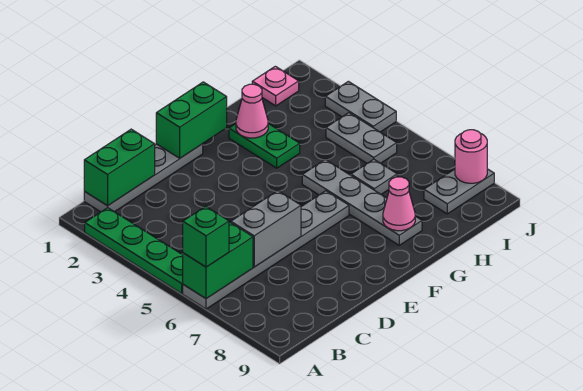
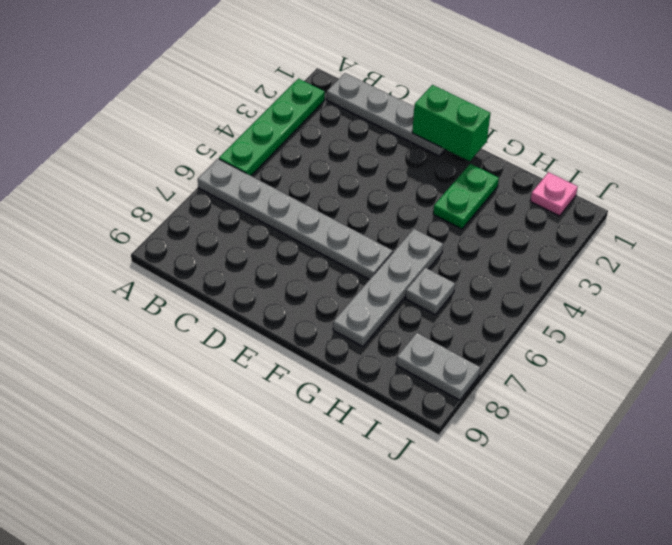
none -> grey plate I4:I5 level 1
none -> grey plate J3:J4 level 1
none -> green brick A6:B6 level 2

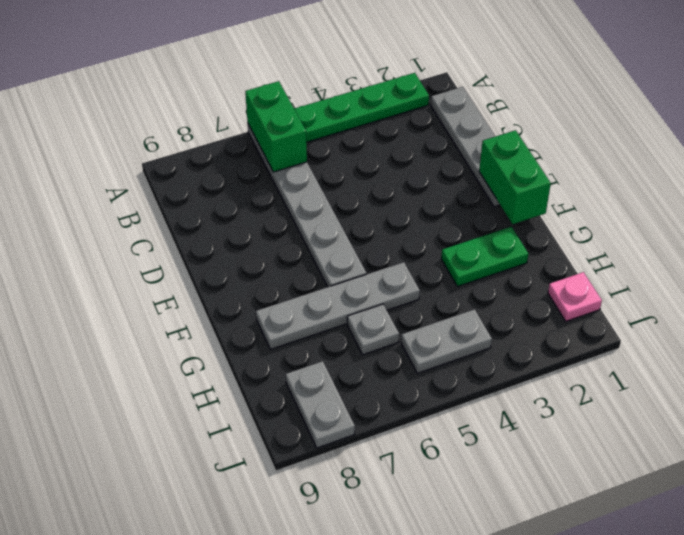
none -> grey plate J3:J4 level 1
none -> green brick B1:C1 level 2
none -> grey brick C6:D6 level 2

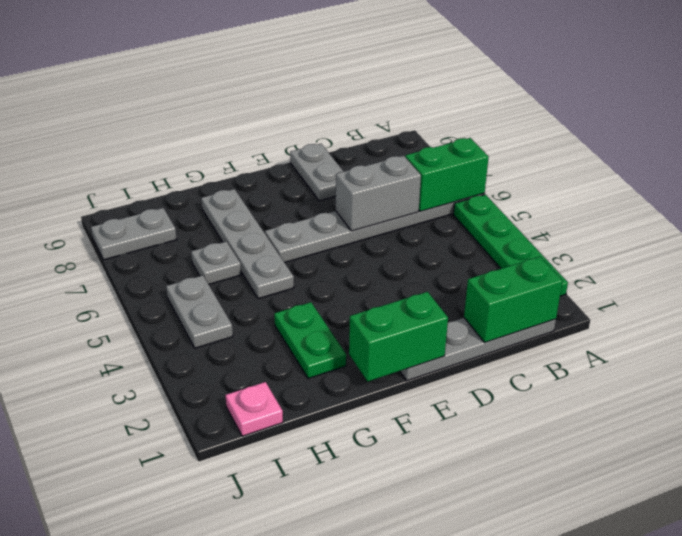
grey plate D8:D9 level 1 -> grey plate J3:J4 level 1
none -> pink cone G2 level 2
none -> pink cone G8 level 2
none -> pink round brick J8 level 2

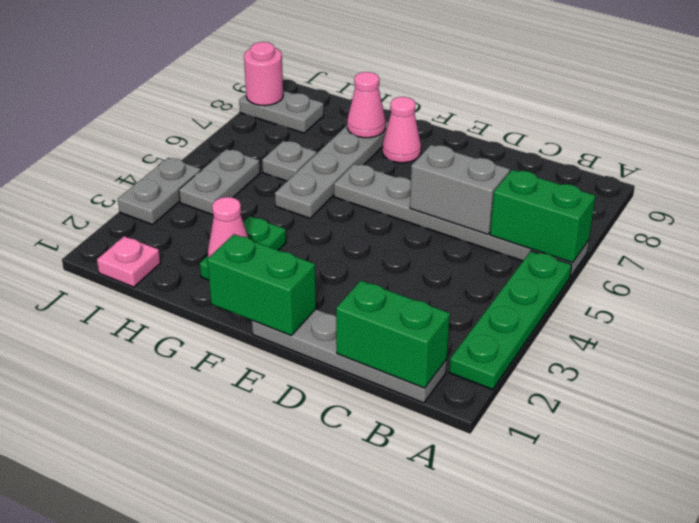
pink cone F8 level 1 -> none
none -> green brick A6 level 3

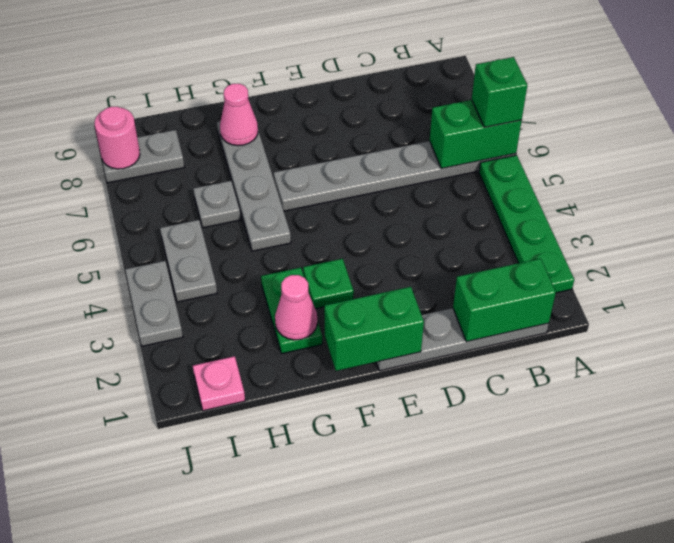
green plate F3 level 1 -> none
none -> grey brick C6:D6 level 2

